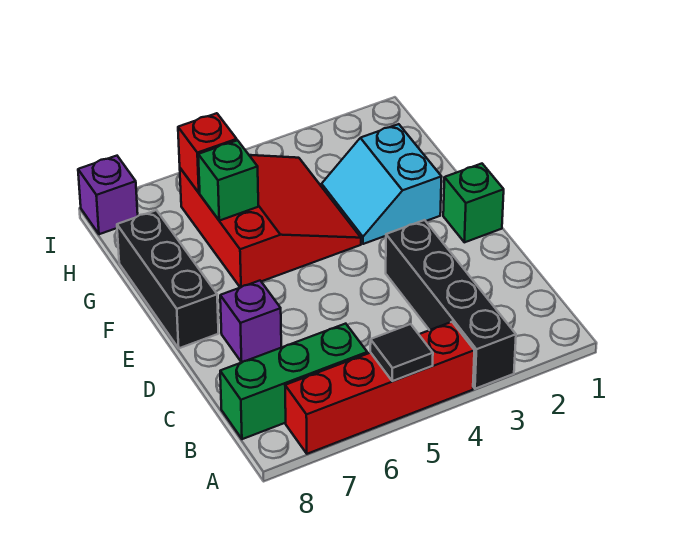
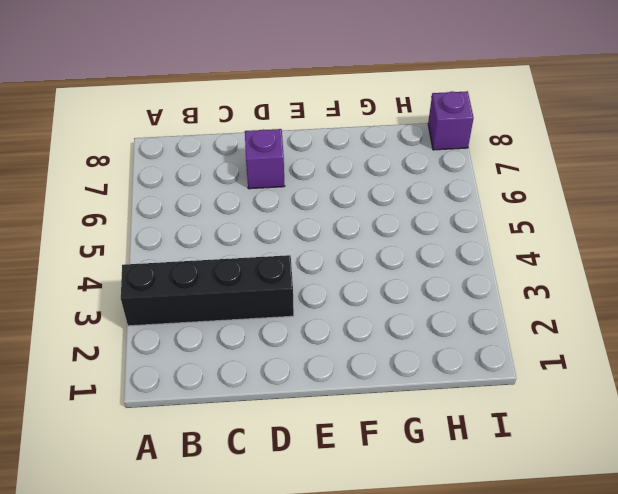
none -> red brick A4:A7 level 1
none -> green brick B6:B8 level 1
none -> green brick E1 level 1

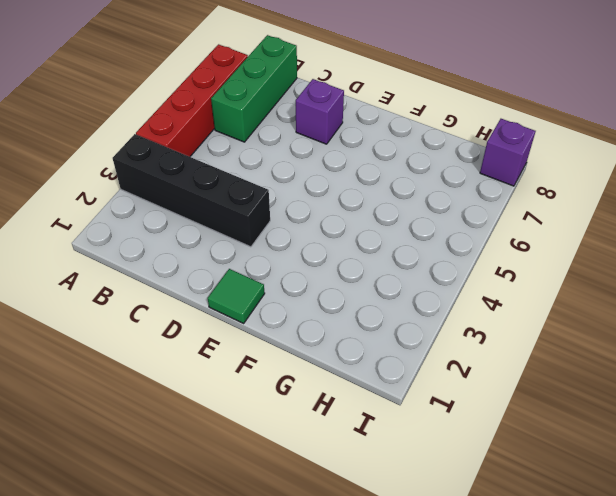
green tile E1 level 1 -> green brick E1 level 1
none -> black brick E8:G8 level 1
none -> cyan slope F2:G3 level 1 top 2
none -> red slope F4:H6 level 1 top 6

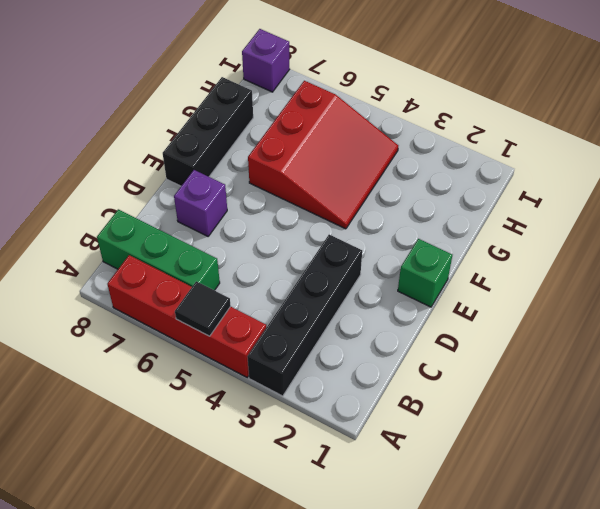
none -> cyan slope F2:G3 level 1 top 2
none -> green brick G6 level 2
none -> red brick H6 level 2

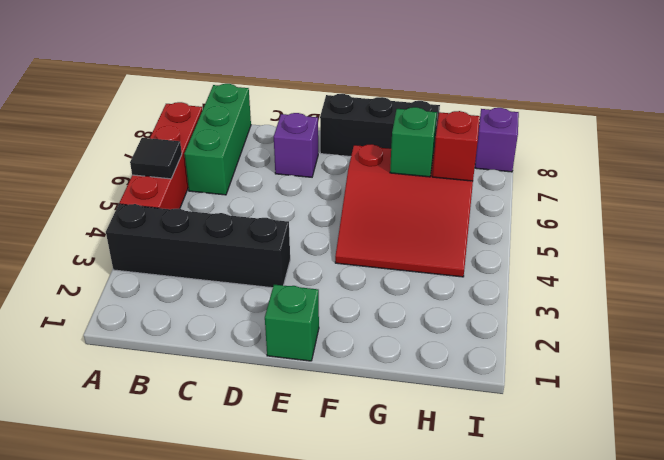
none -> cyan slope F2:G3 level 1 top 2

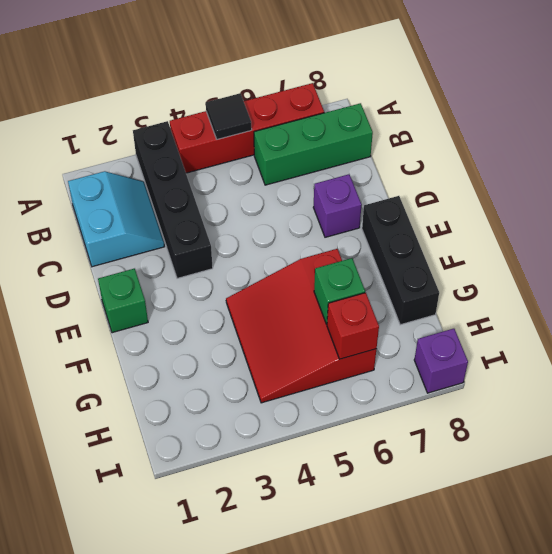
cyan slope B1:C2 level 1 top 1 -> cyan slope F2:G3 level 1 top 2

